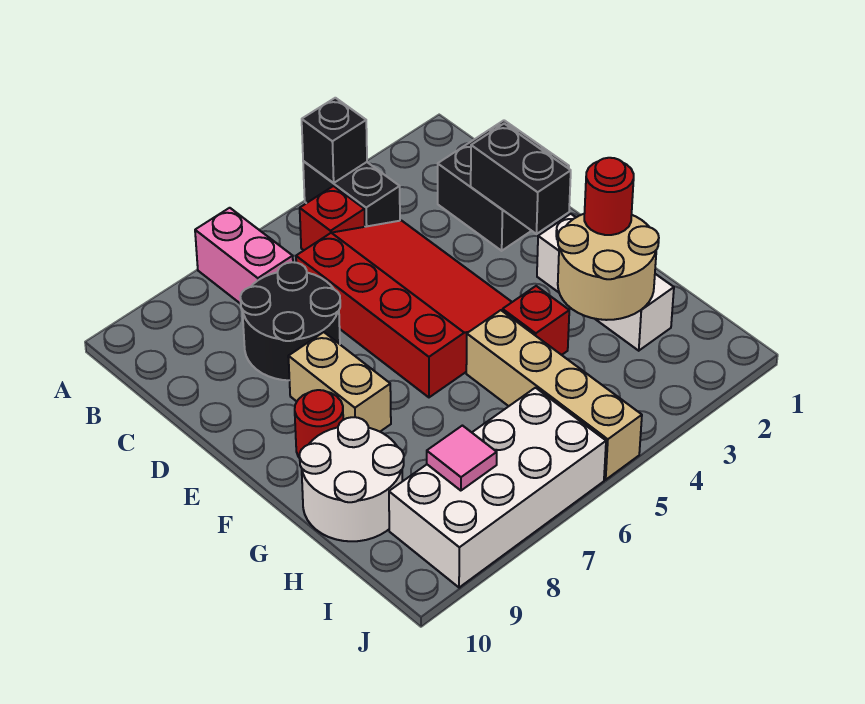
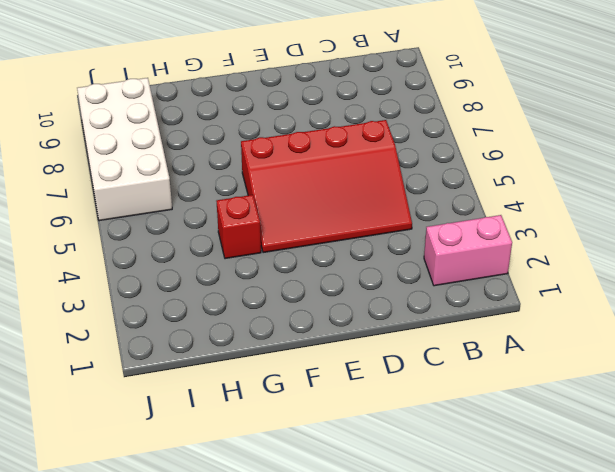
pink brick A2:B2 level 1 -> pink brick A7:B7 level 1
none -> black brick A4:B4 level 1
none -> red brick B5 level 1
none -> black brick C1:D2 level 1

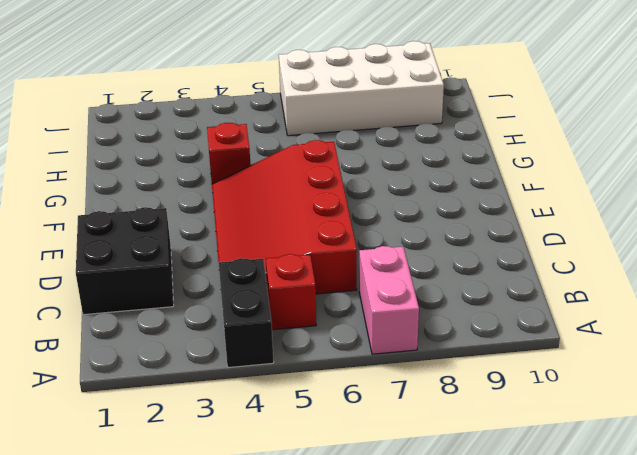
none -> black round brick C7:D8 level 1
none -> tan brick E8:F8 level 1
none -> white brick F2:H2 level 1

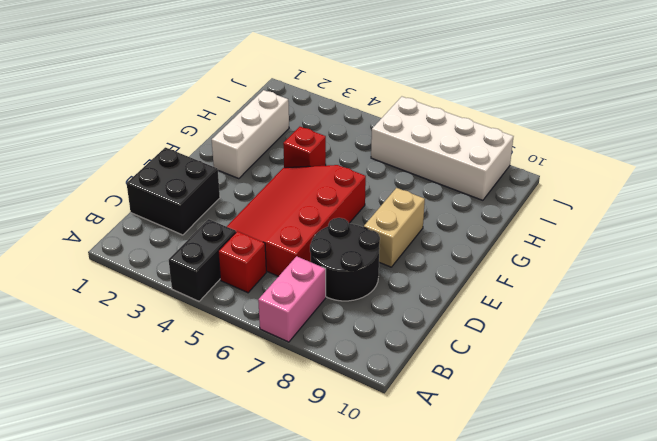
none -> red round brick F9 level 1
none -> tan brick G5:J5 level 1
none -> white round brick G9:H10 level 1

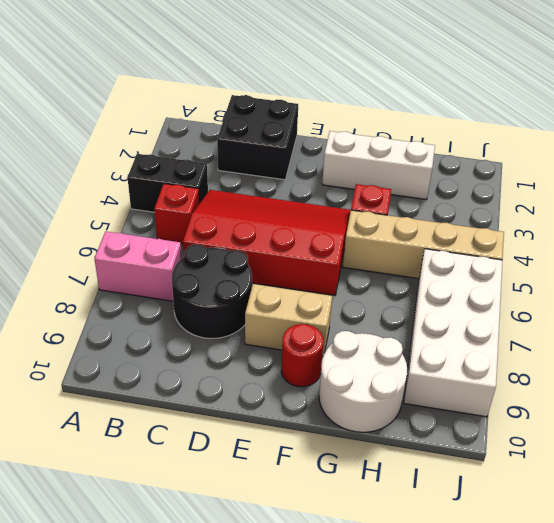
none -> black brick A4 level 2
none -> black brick D2:E2 level 2
none -> tan round brick G2:H3 level 2

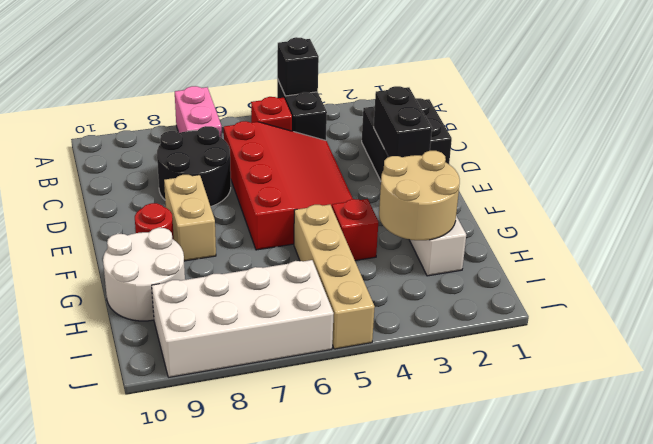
none -> pink tile I8 level 2
none -> red round brick G2 level 3

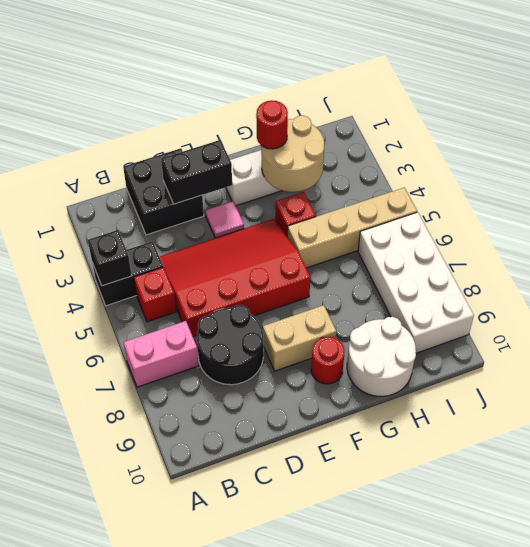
pink tile E3 level 1 -> pink tile I8 level 2

